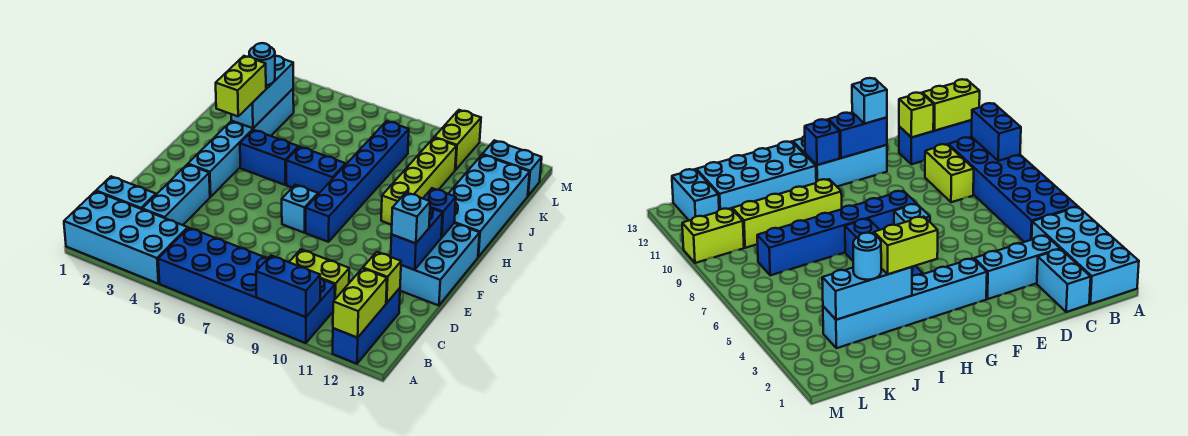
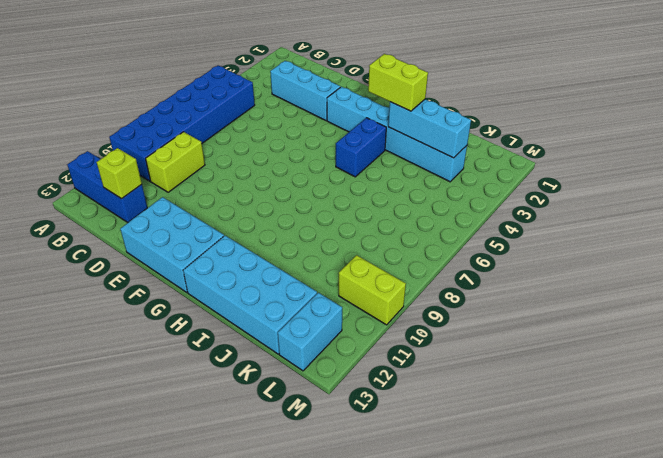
none -> cyan brick A1:B4 level 1
none -> cyan brick C1:C2 level 1
none -> cyan brick F7 level 1

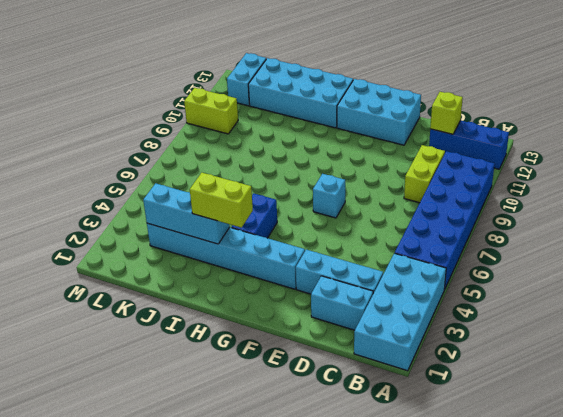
cyan brick C2:D2 level 1 -> cyan brick C1:C2 level 1
none -> blue brick F8:K8 level 1
none -> blue brick H6:H7 level 1
none -> lime brick H10:K10 level 1

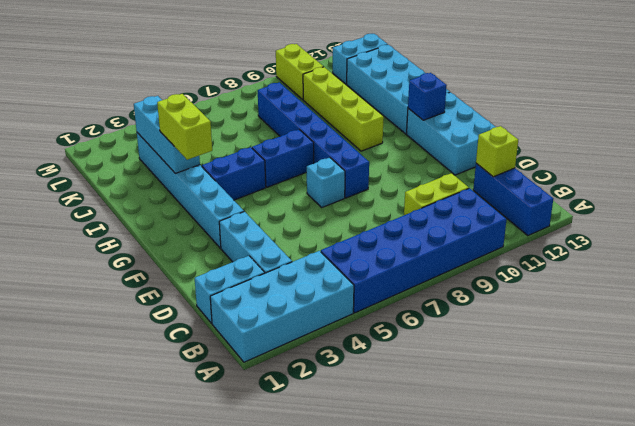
none -> blue brick A9:A10 level 2
none -> lime brick A12:B12 level 2
none -> blue brick E12:F12 level 2

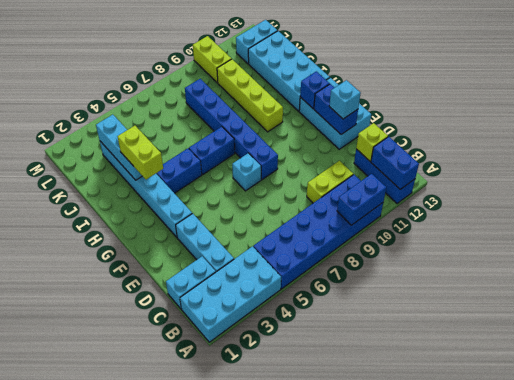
blue brick A12:B12 level 2 -> lime brick A12:B12 level 2
none -> cyan round brick J3 level 3

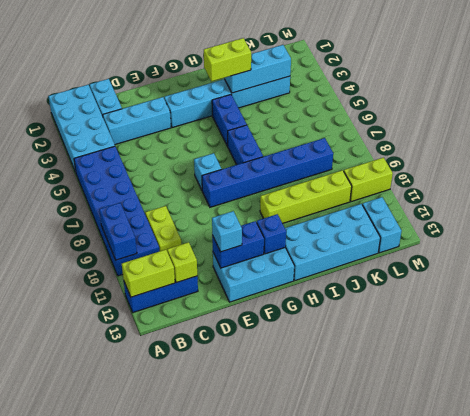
none -> cyan round brick J3 level 3

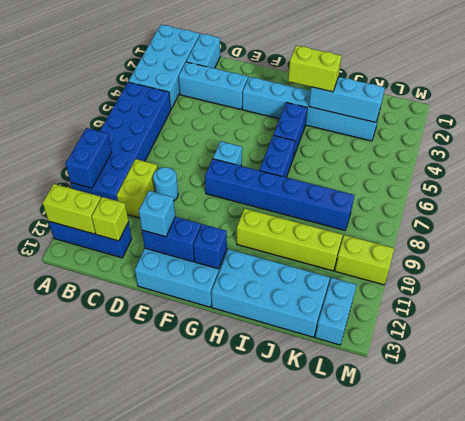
cyan round brick D9 level 1 -> cyan round brick J3 level 3

